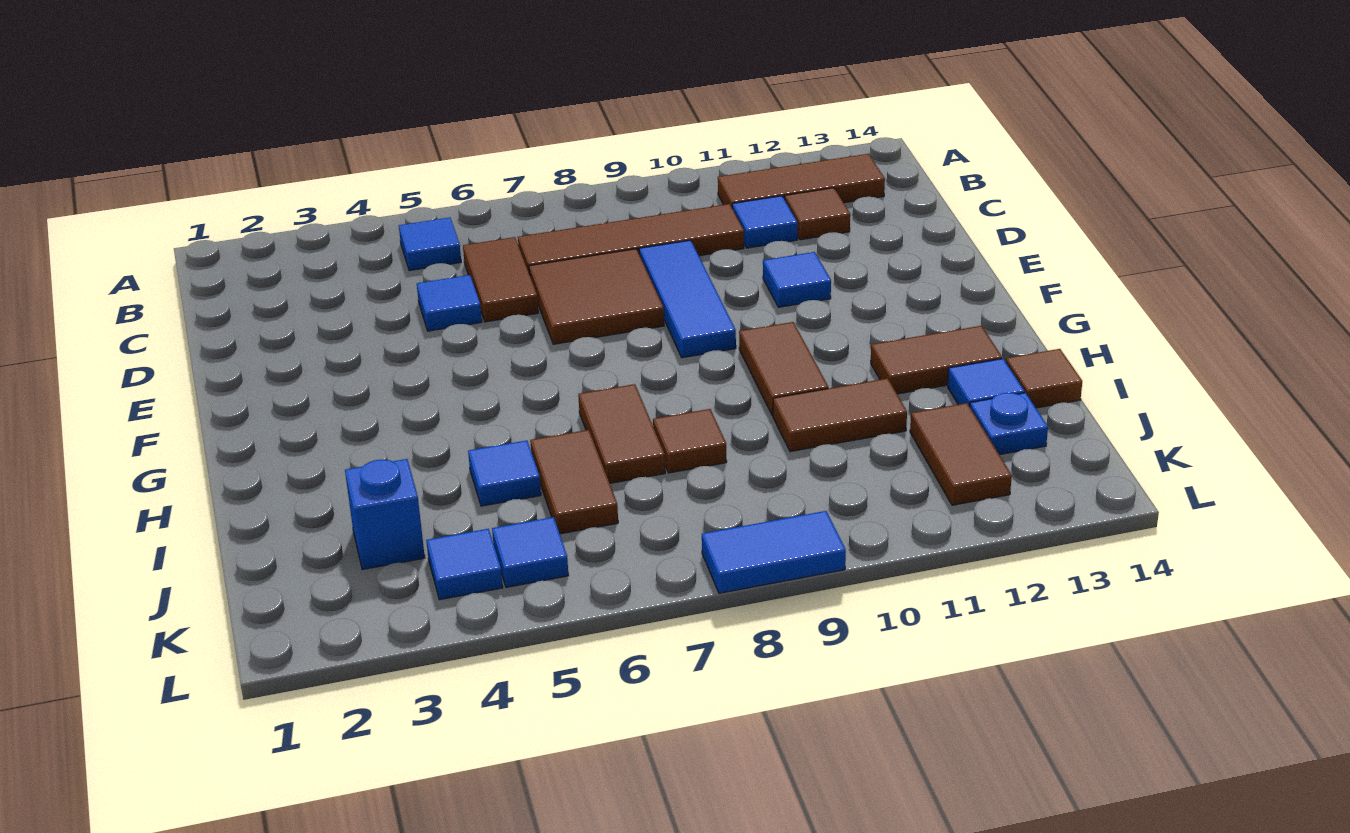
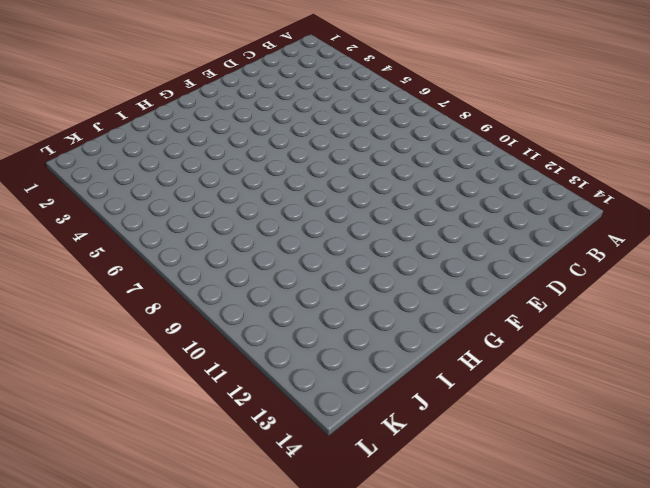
none -> blue tile B5 level 1
none -> brown tile B11:B13 level 1
none -> brown tile C6:D6 level 1

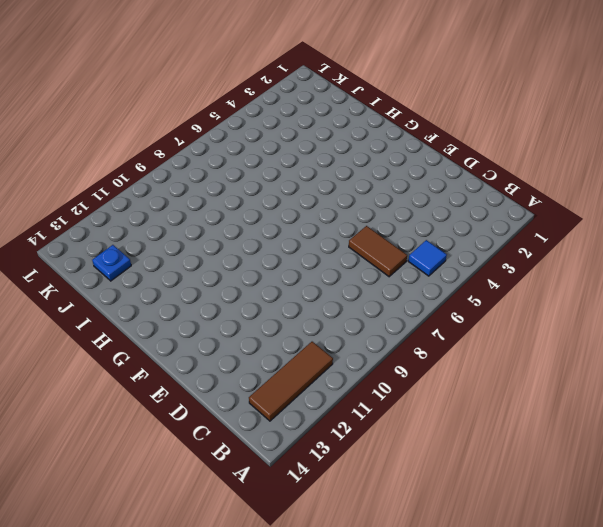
none -> brown tile C7:C10 level 1
none -> blue tile C11 level 1
none -> brown tile C12 level 1

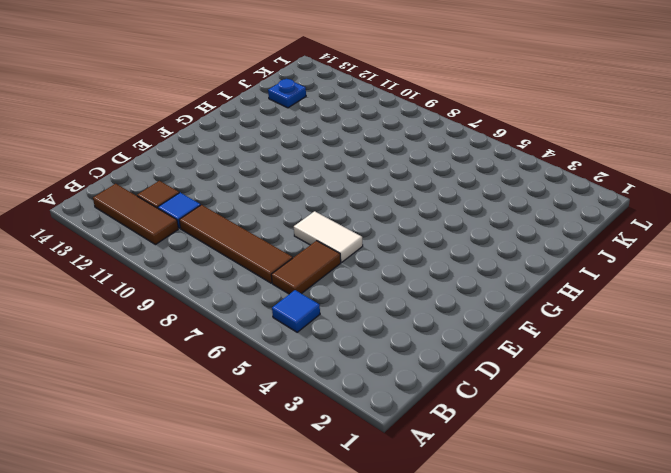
white tile E6:E7 level 1 -> brown tile D7:E8 level 1
none -> blue tile D5 level 1
none -> blue tile D9:F9 level 1
none -> blue tile E11 level 1

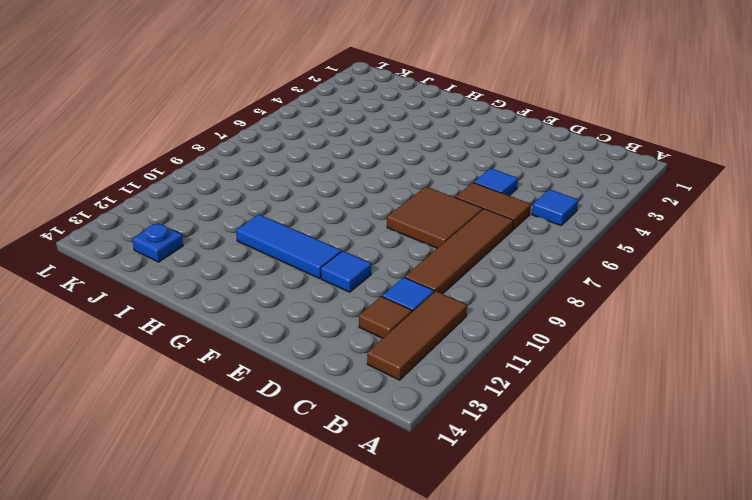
blue tile F11:H11 level 1 -> blue tile D9:F9 level 1
none -> brown tile G10:H10 level 1
none -> brown tile H7:I7 level 1
none -> brown tile H12:H13 level 1

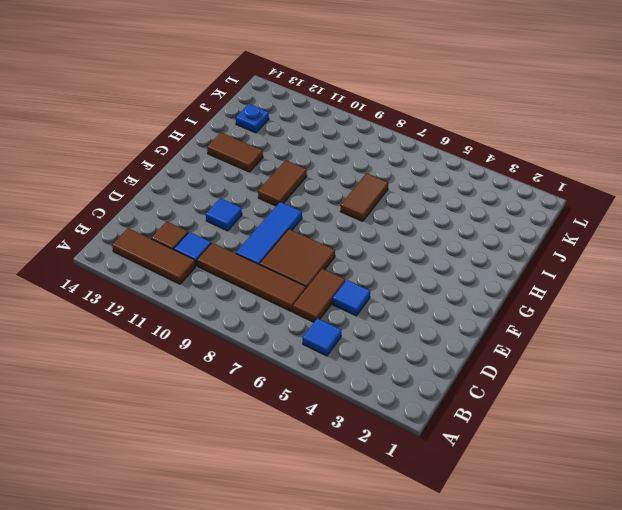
none -> blue tile I5 level 1
none -> brown tile I6:J6 level 1
none -> brown tile I8 level 1

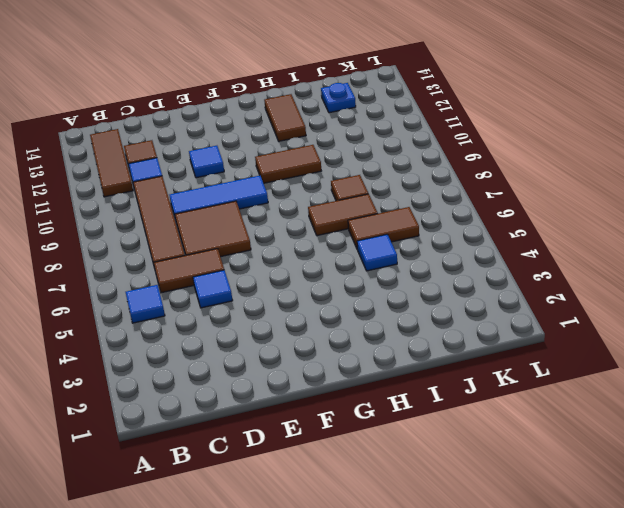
none -> brown tile I10:I11 level 1
none -> blue tile I13 level 1
none -> brown tile I14 level 1

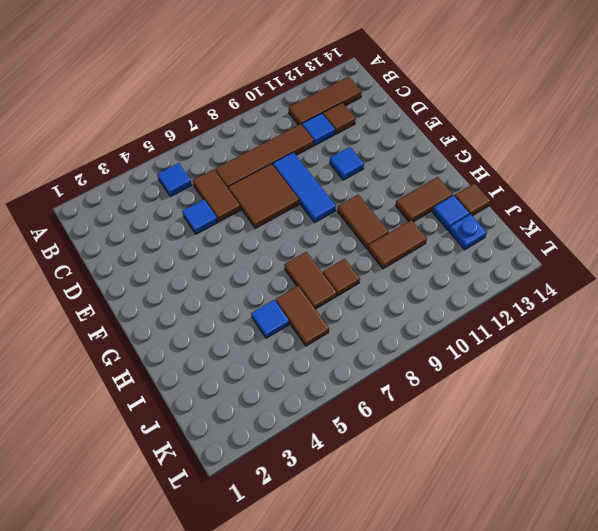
none -> blue brick J3 level 1
none -> brown tile J12:K12 level 1
none -> blue tile K4 level 1

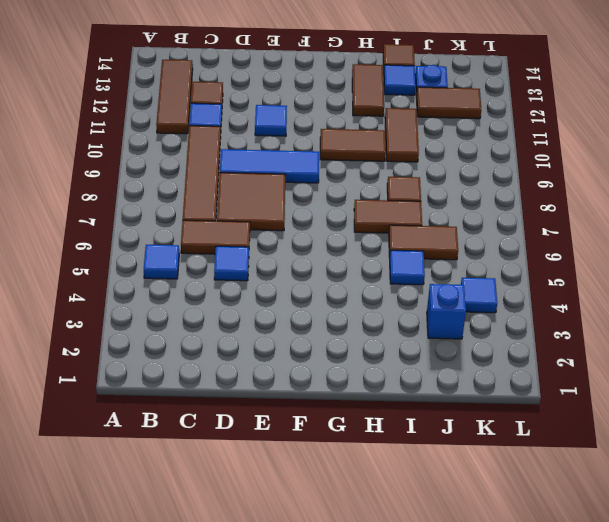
none -> blue tile K5 level 1
none -> blue tile L8:L9 level 1

